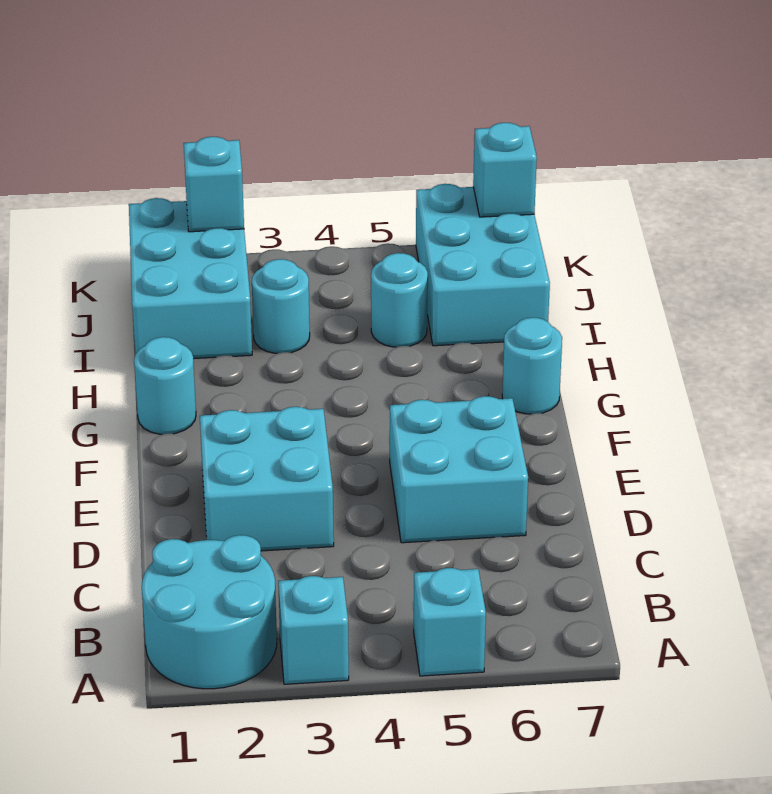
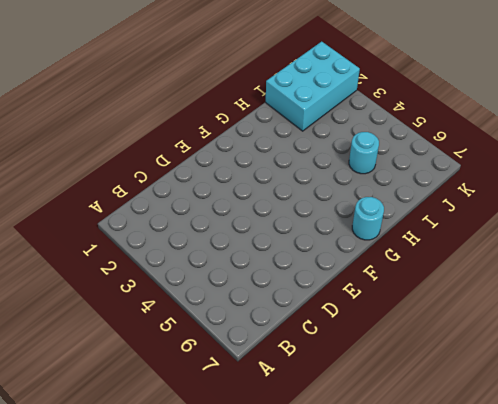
none -> cyan round brick A1:B2 level 1
none -> cyan brick A3 level 1
none -> cyan brick A5 level 1

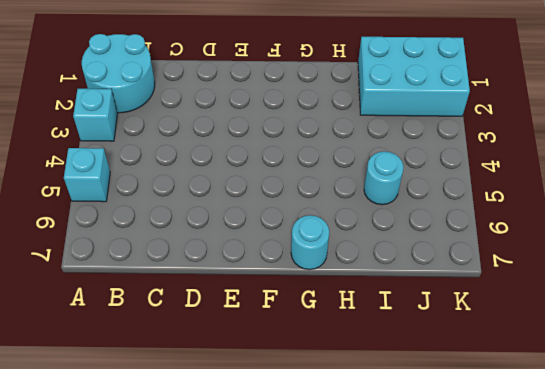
none -> cyan brick D2:E3 level 1
none -> cyan brick D5:E6 level 1
none -> cyan round brick G1 level 1

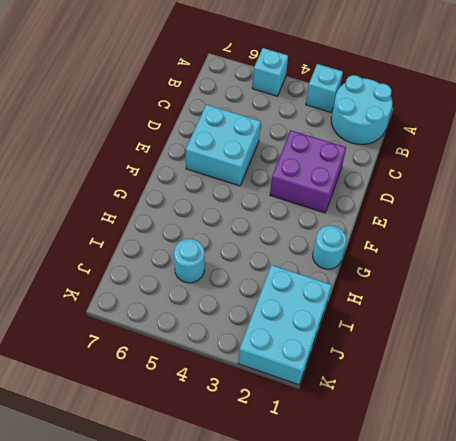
purple brick D2:E3 level 1 -> cyan brick D2:E3 level 1
none -> cyan round brick G7 level 1
none -> cyan round brick I3 level 1
none -> cyan brick I6:K7 level 1

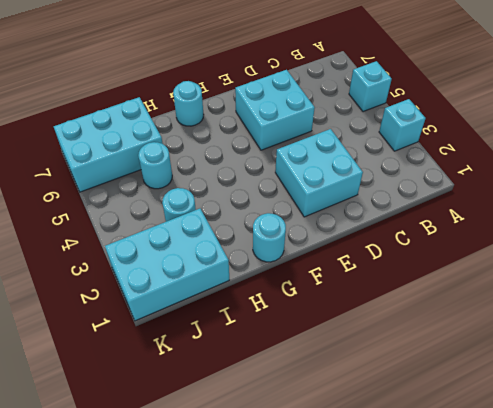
none -> cyan round brick A1:B2 level 1
none -> cyan brick K2 level 2
none -> cyan brick K7 level 2

